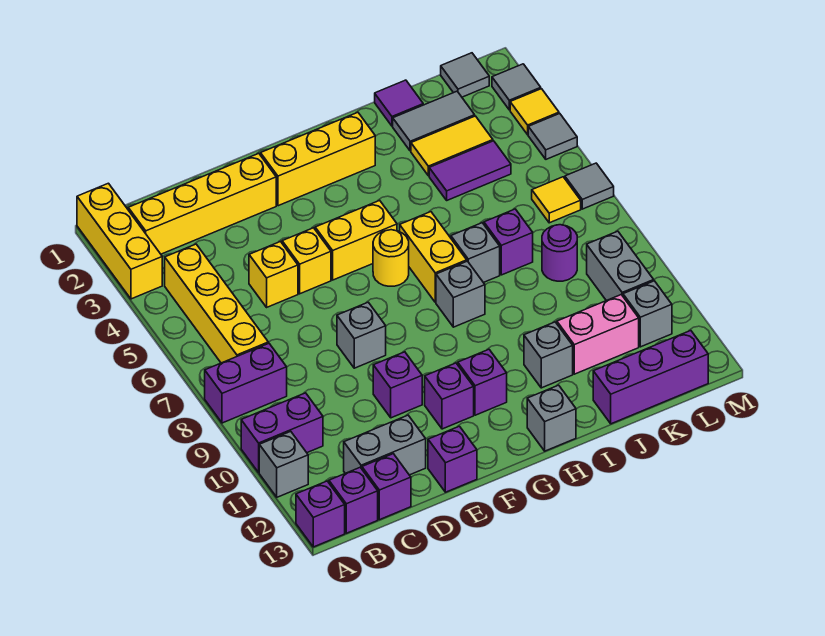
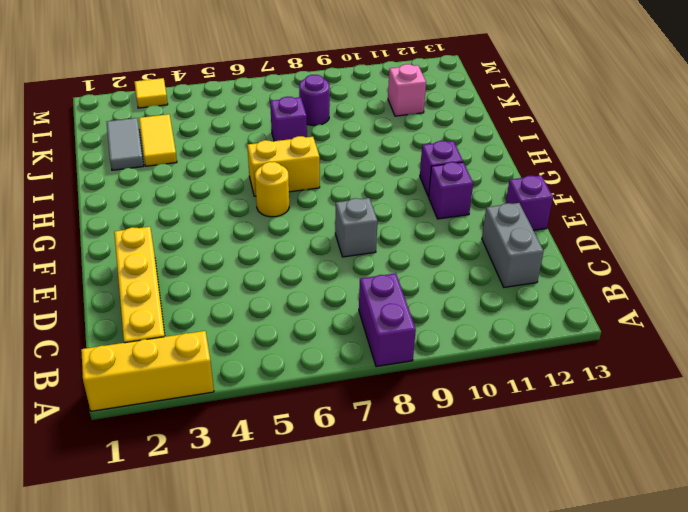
pink brick K11 level 1 -> pink brick J11:K11 level 1
none -> purple brick A10:B10 level 1
none -> grey brick A11 level 1
none -> purple brick A13 level 1
none -> yellow brick B4:B7 level 1

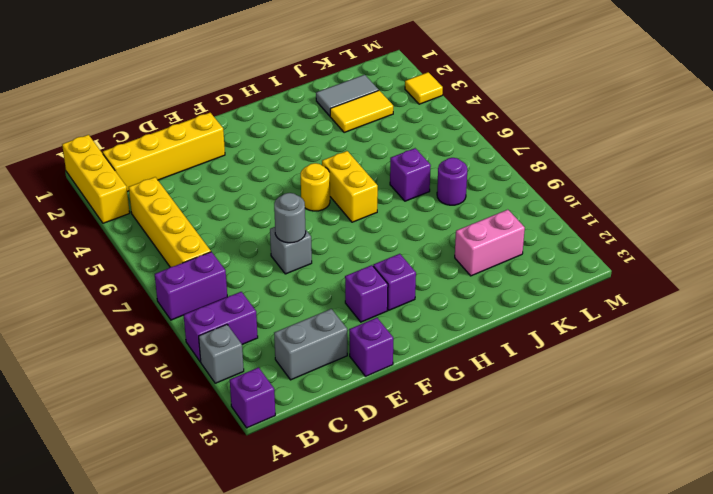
grey round brick E8 level 2 -> none
none -> purple brick B13 level 1
none -> purple brick C13 level 1
none -> yellow brick D5 level 1
none -> yellow brick E5 level 1

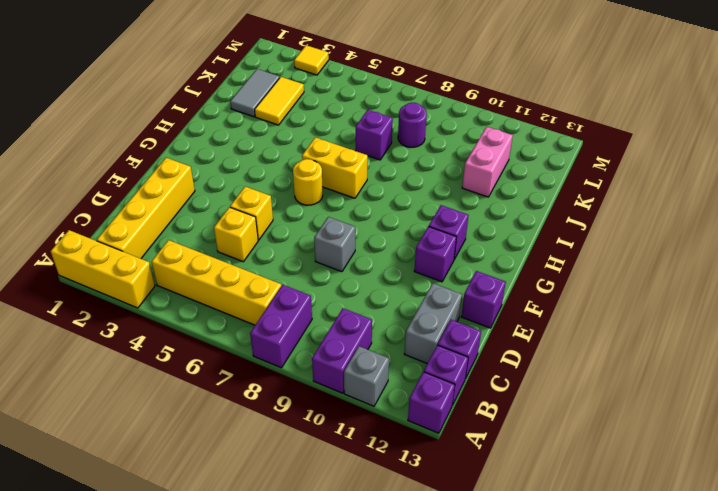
none -> purple brick E10 level 1
none -> yellow brick F2:H2 level 1
none -> yellow brick F5:G5 level 1
none -> grey brick H8 level 1

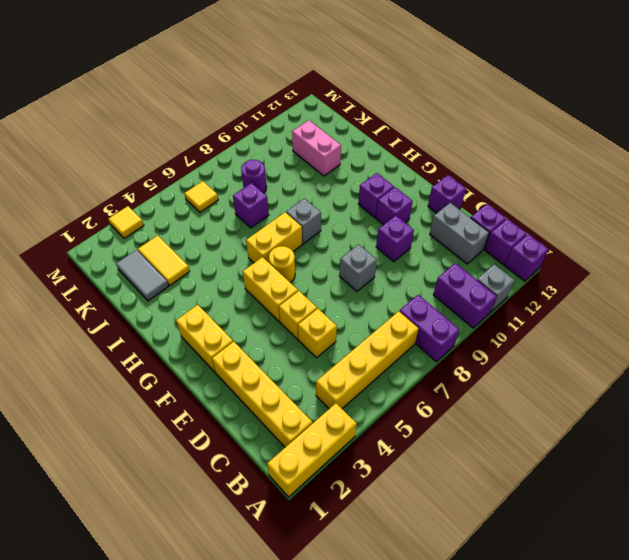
yellow brick F2:G2 level 1 -> yellow brick F2:H2 level 1
none -> grey brick H13 level 1
none -> grey brick I7 level 1
none -> grey brick I11 level 1
none -> purple tile J1 level 1

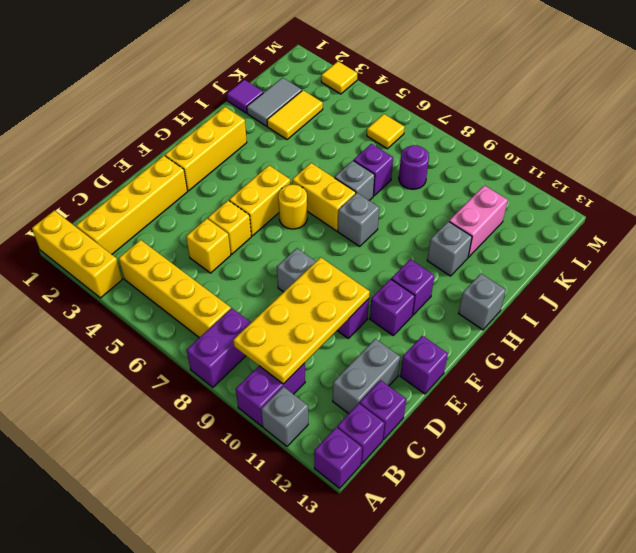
yellow plate B9:E10 level 2 -> none
none -> purple tile J4:K4 level 1
none -> purple brick J13:L13 level 1
none -> grey tile L1 level 1
none -> grey brick L9:L10 level 1

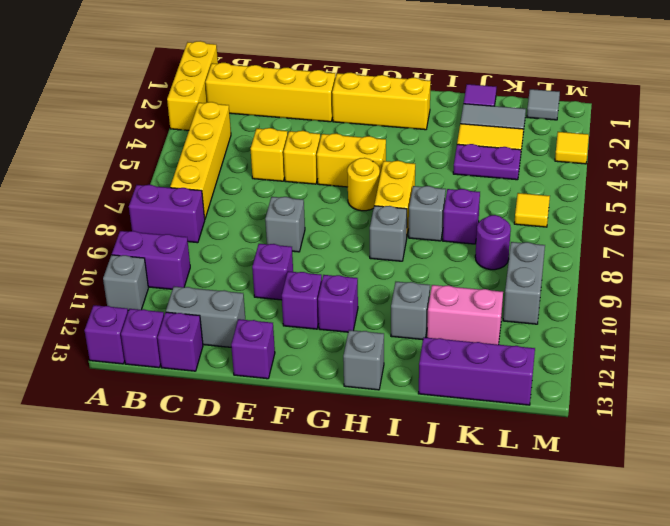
purple plate J4:K4 level 1 -> purple tile J4:K4 level 1
none -> grey brick L11 level 1
none -> grey tile M2 level 1
none -> grey tile M4 level 1
none -> grey tile M6 level 1

